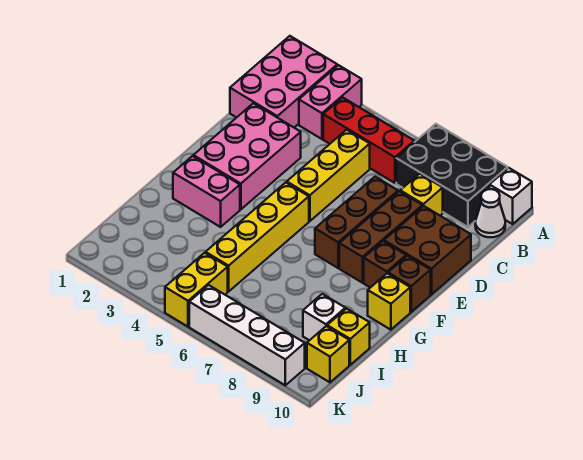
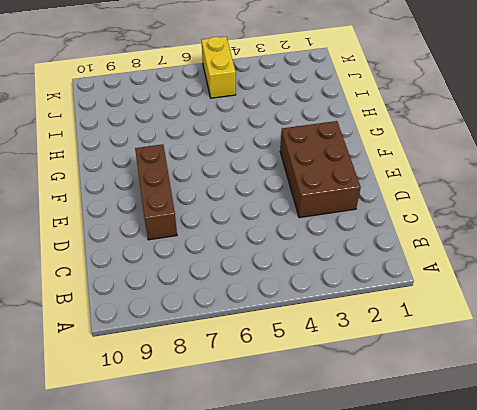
brown brick D2:F3 level 1 -> pink brick D2:F3 level 1
none -> pink brick A1:C2 level 1
none -> pink brick A3:B3 level 1
none -> black brick A7:B9 level 1

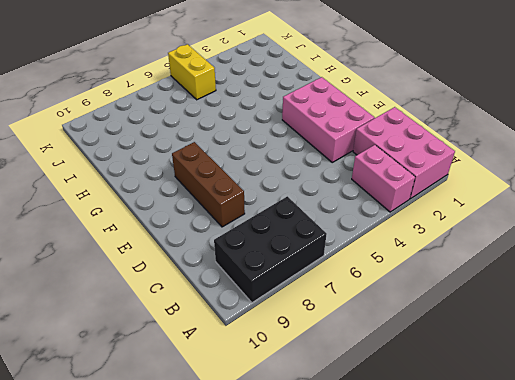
none -> white brick A10 level 1
none -> red brick B4:B6 level 1
none -> white cone B10 level 1

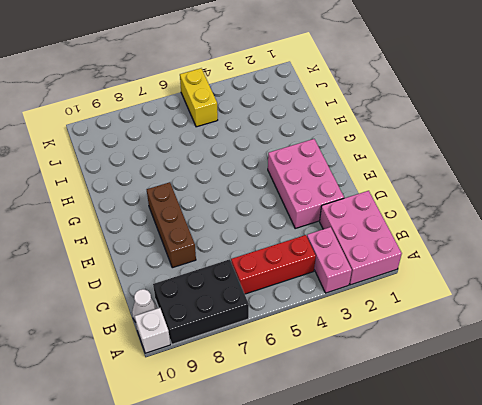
none -> yellow brick C5:E5 level 1
none -> yellow brick C8 level 1
none -> brown brick D7:F7 level 1

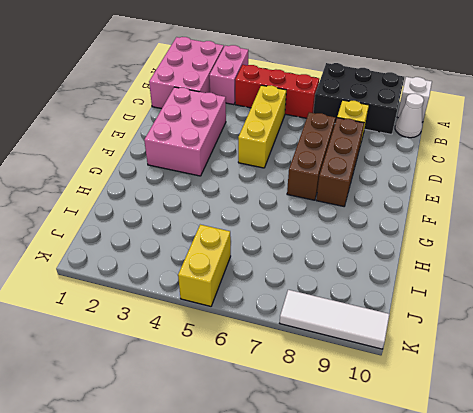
white tile K8:K10 level 1 -> white brick K6:K9 level 1
none -> brown brick D9:E10 level 1
none -> yellow brick F5:I5 level 1
none -> brown brick F9 level 1

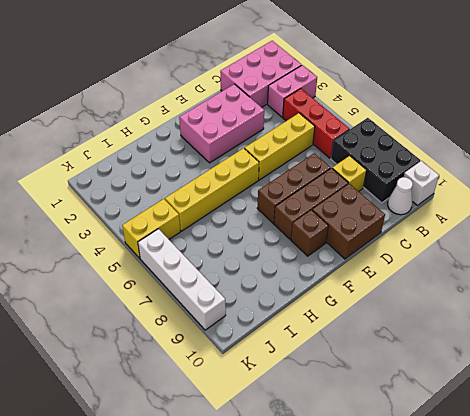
none -> brown brick F10 level 1
none -> pink brick G2:G3 level 1
none -> yellow brick G10 level 1

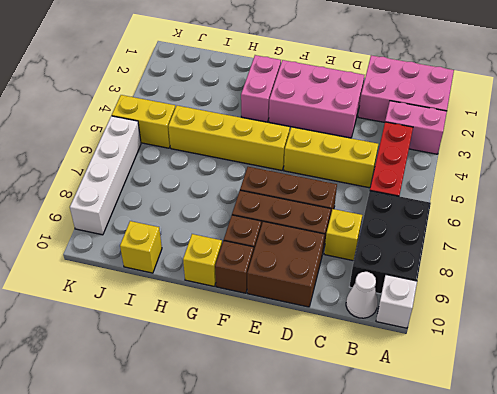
none -> white brick I9 level 1
none -> yellow brick J10 level 1

